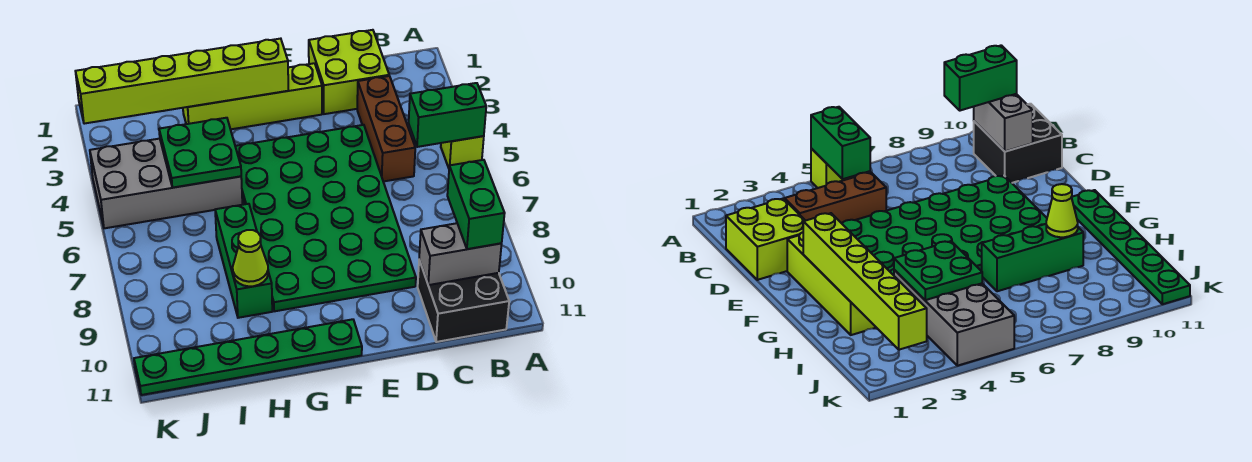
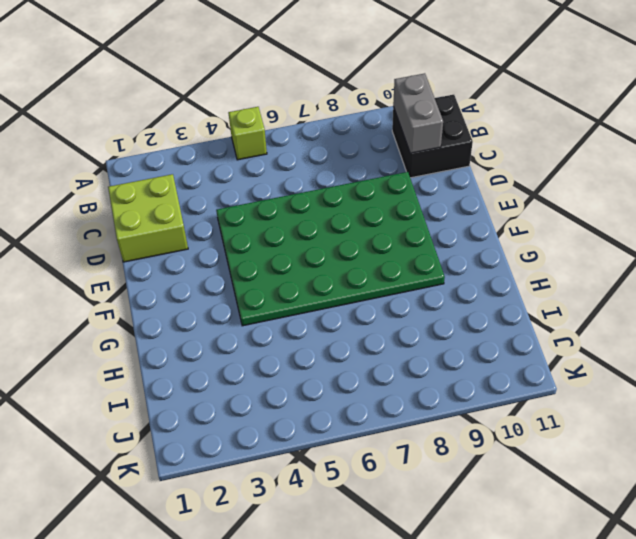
none -> brown brick C3:C5 level 1
none -> lime brick E2:H2 level 1
none -> green plate F11:K11 level 1

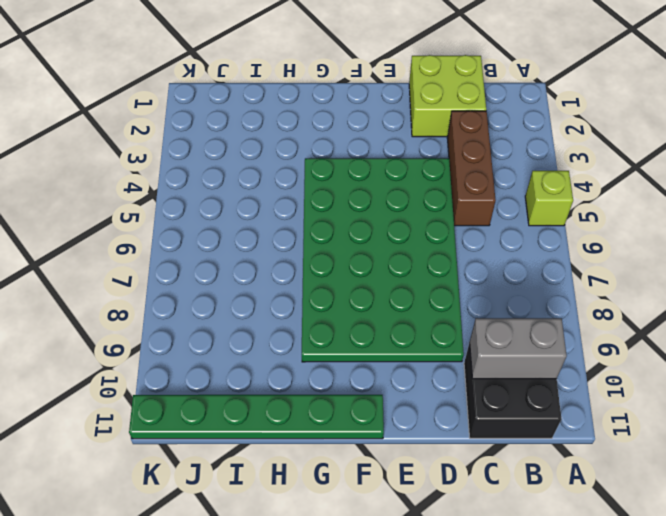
none -> lime brick E2:H2 level 1
none -> grey brick H4:K5 level 1
none -> green brick H7:H9 level 1

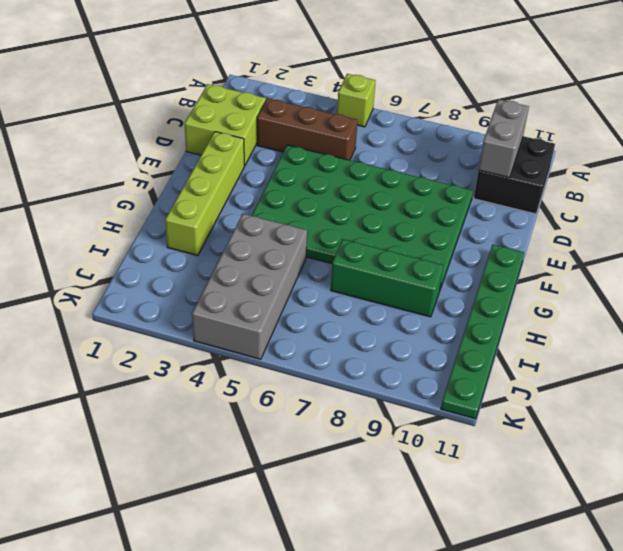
none -> green brick A5:B5 level 2
none -> lime brick F2:K2 level 2
none -> green plate H4:I5 level 2

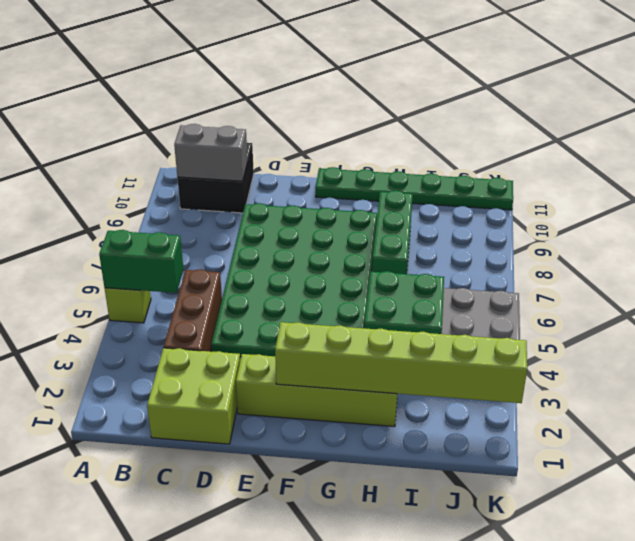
none -> lime cone H9 level 2
none -> green brick B9:B10 level 3

